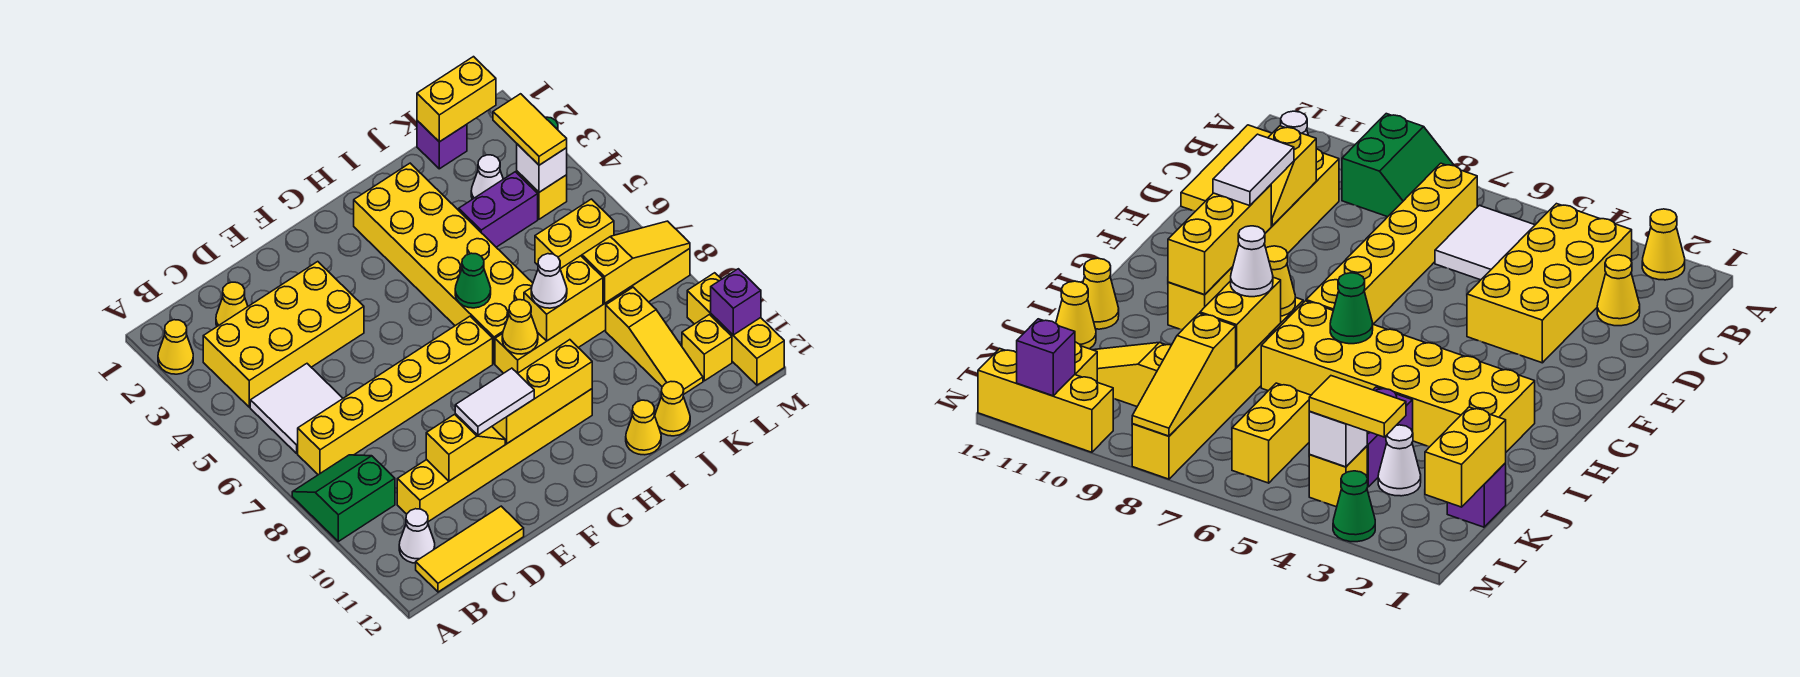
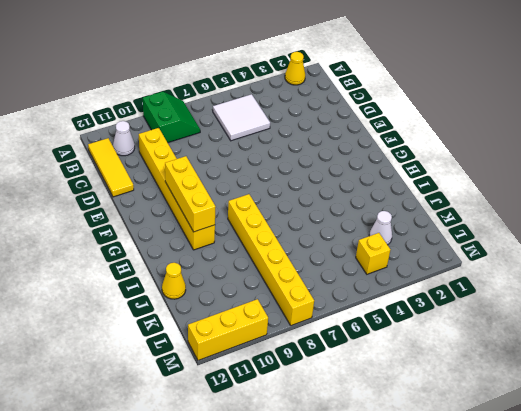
none -> yellow brick B3:E4 level 1
none -> yellow brick B7:G7 level 1
none -> yellow cone C2 level 1
none -> yellow brick H2:I7 level 1

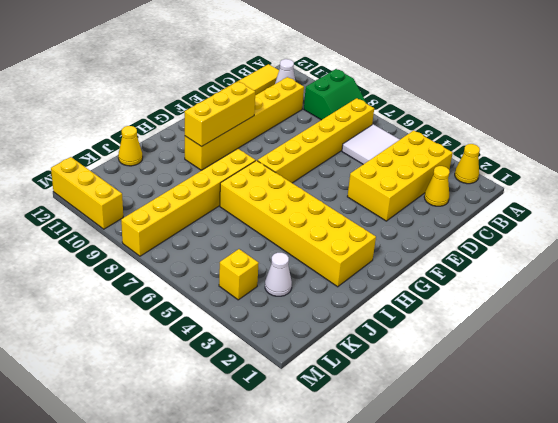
none -> yellow cone I12 level 1
none -> purple brick J4:K4 level 1
none -> purple brick K1 level 1
none -> yellow brick K6:L6 level 1

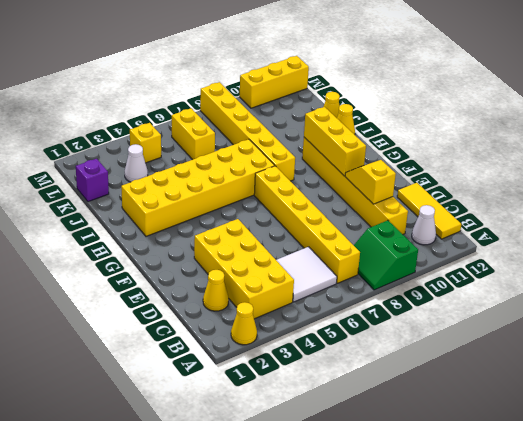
none -> purple brick J4:K4 level 1
none -> yellow slope K9:K11 level 1 top 9
none -> yellow brick L11 level 1
none -> green cone M3 level 1

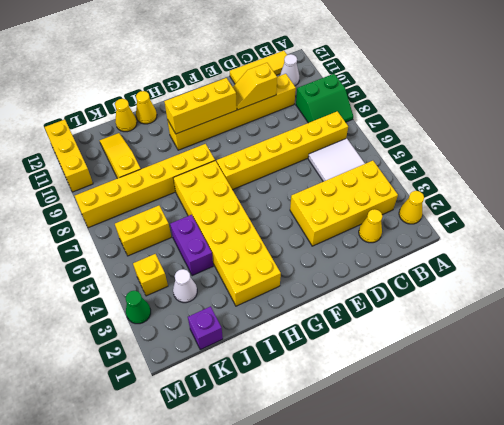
purple brick J4:J5 level 1 -> purple brick J4:K4 level 1
none -> yellow brick L11 level 1
none -> green cone H6 level 2
none -> yellow cone H8 level 2
none -> yellow brick I8:J8 level 2

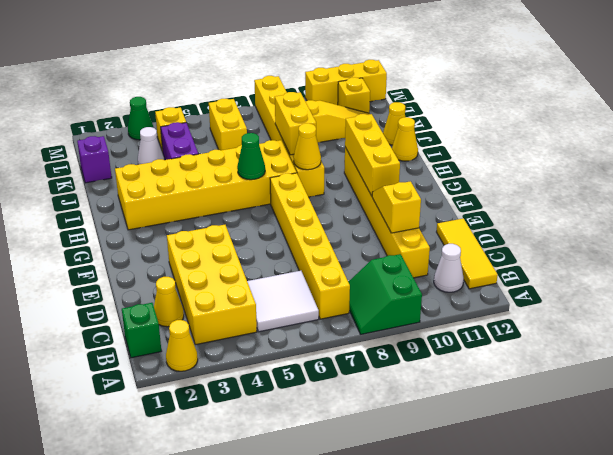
green brick B1 level 1 -> none
none -> yellow brick K1:L1 level 2
none -> yellow slope K8:M8 level 2 top K
none -> white brick L4 level 2
none -> purple brick M11 level 2

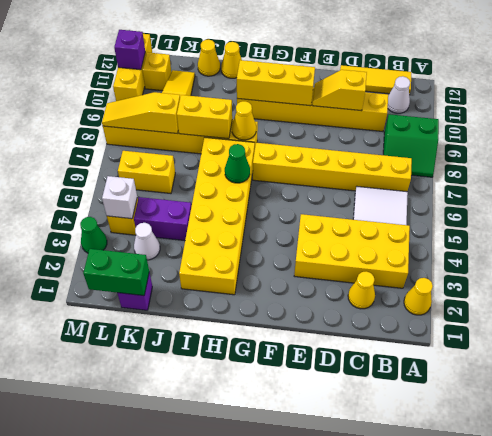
green brick K1:L1 level 2 -> yellow brick K1:L1 level 2
none -> white tile E10:F10 level 3
none -> white cone I8 level 3
none -> yellow tile L3:L4 level 3

